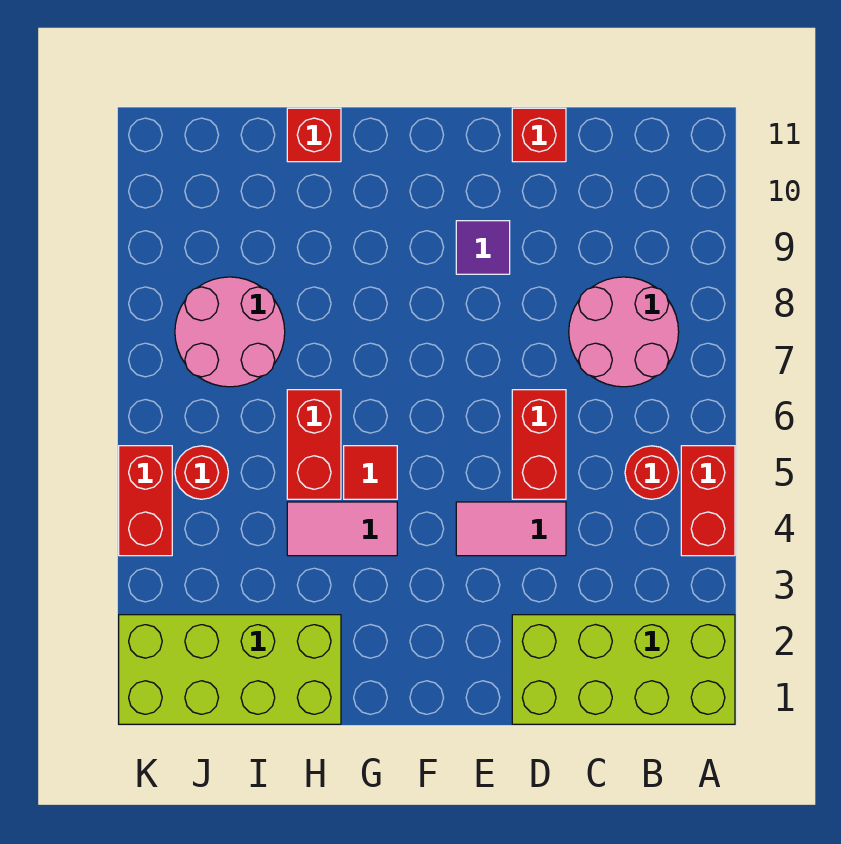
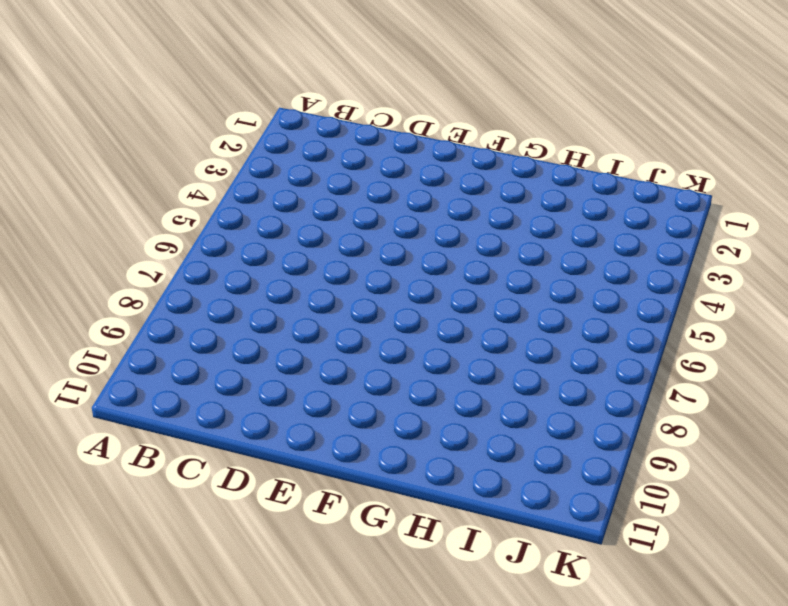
none -> lime brick A1:D2 level 1
none -> red brick A4:A5 level 1
none -> red round brick B5 level 1

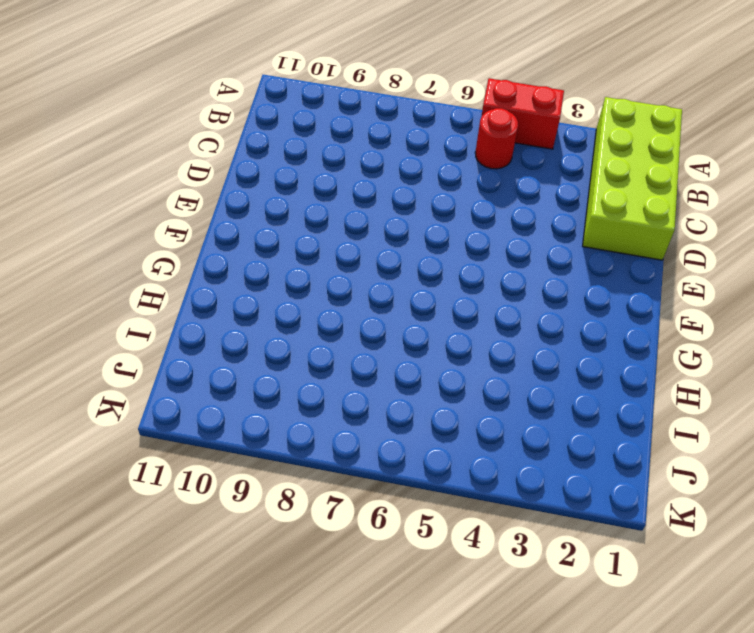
none -> pink round brick B7:C8 level 1
none -> pink tile D4:E4 level 1
none -> red brick D5:D6 level 1

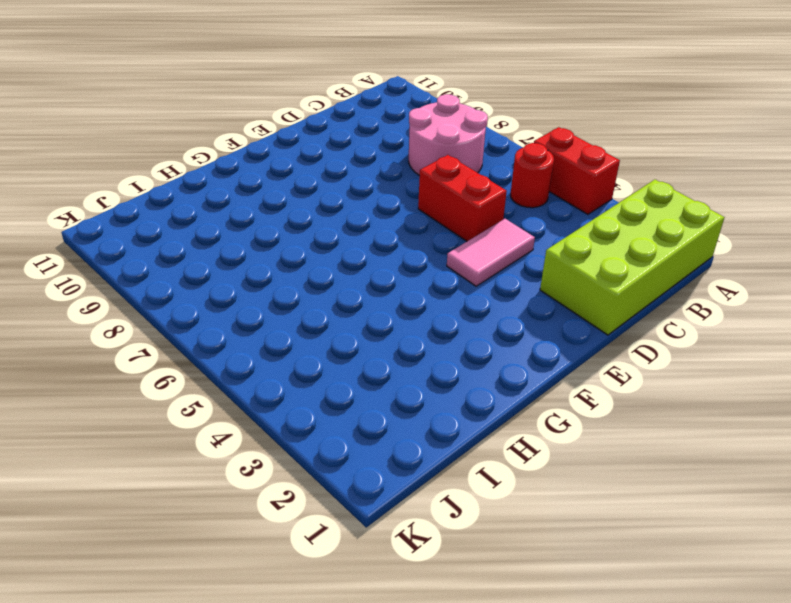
none -> red brick D11 level 1
none -> purple tile E9 level 1
none -> pink tile G4:H4 level 1

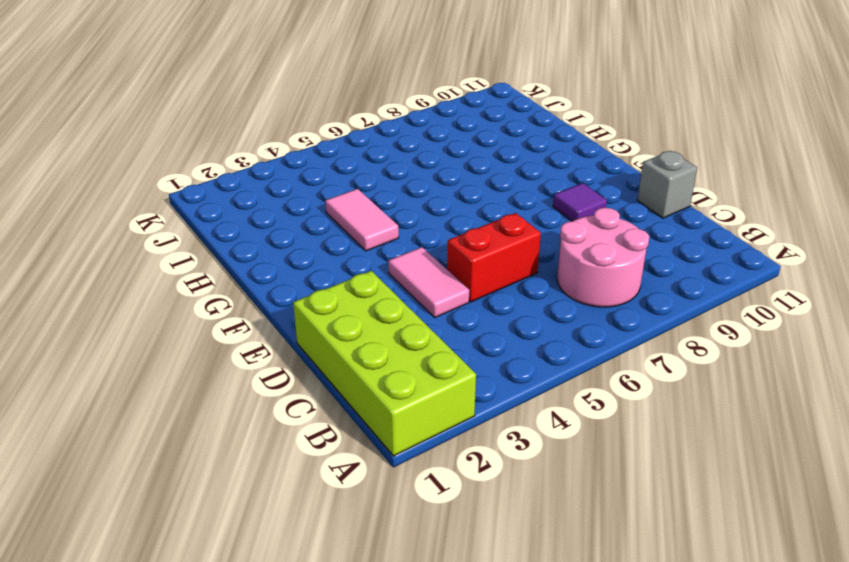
grey brick D11 level 1 -> red brick D11 level 1
none -> red brick A4:A5 level 1
none -> red round brick B5 level 1
none -> red tile G5 level 1

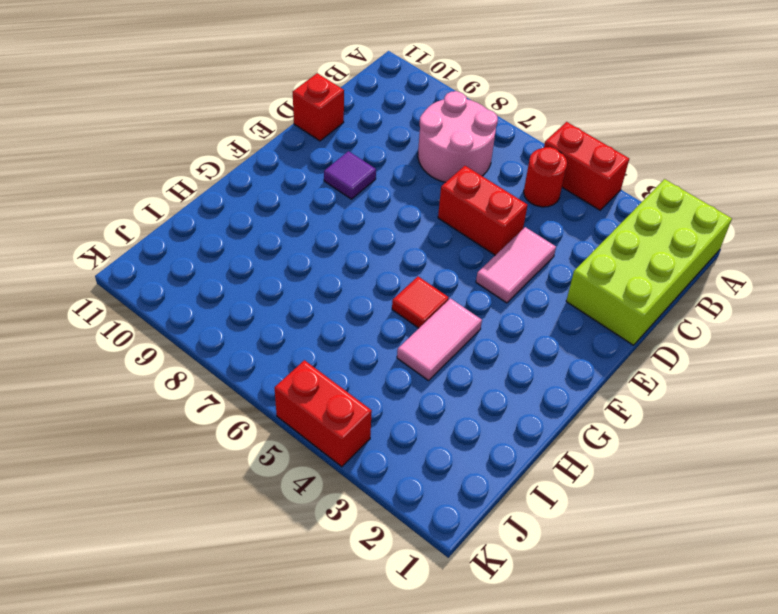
none -> lime brick H1:K2 level 1
none -> red brick H5:H6 level 1
none -> red brick H11 level 1

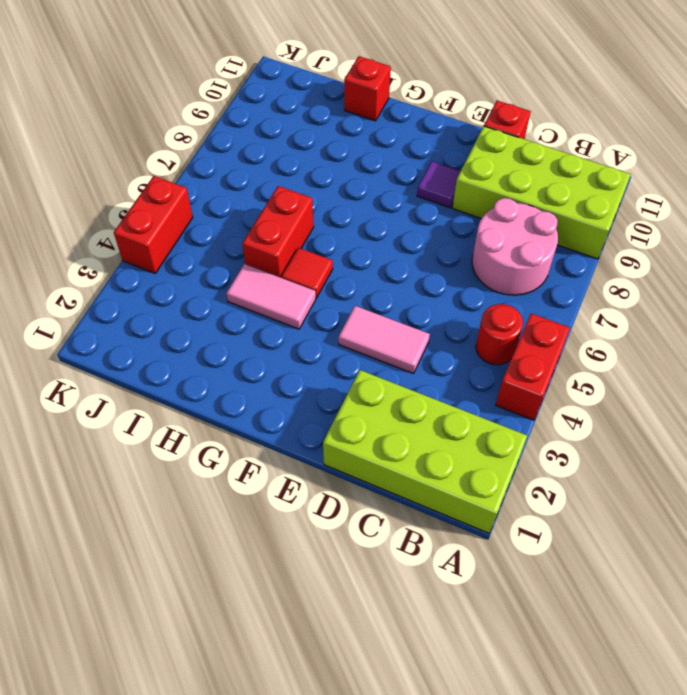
lime brick A9:D10 level 1 -> lime brick H1:K2 level 1
none -> red brick D5:D6 level 1
none -> pink round brick I7:J8 level 1
none -> red round brick J5 level 1

